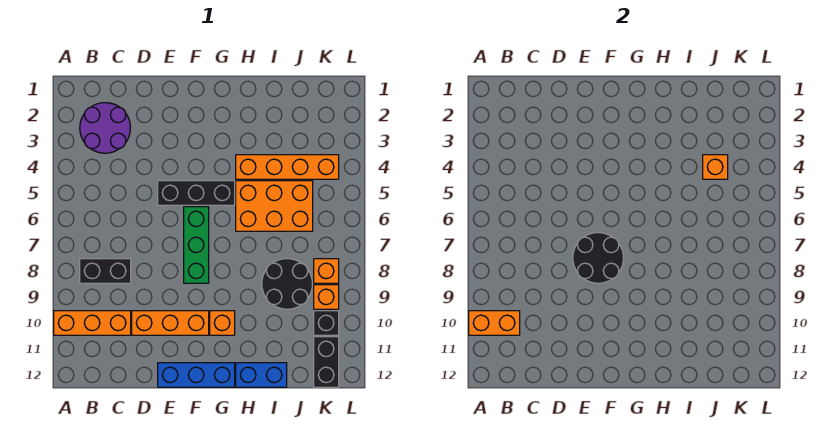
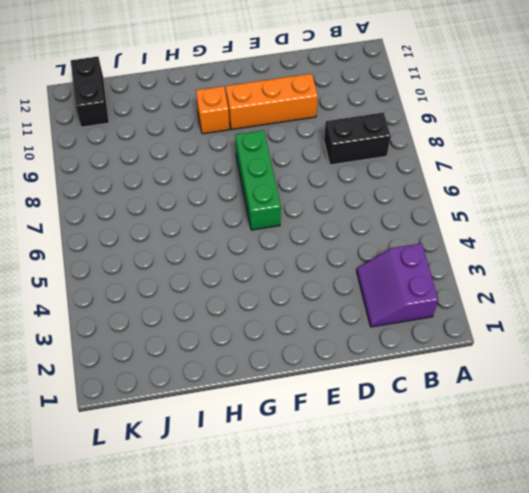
purple slope B2:C3 level 1 top B -> purple round brick B2:C3 level 1
none -> orange brick A10:C10 level 1
none -> black brick E5:G5 level 1
none -> blue brick E12:G12 level 1

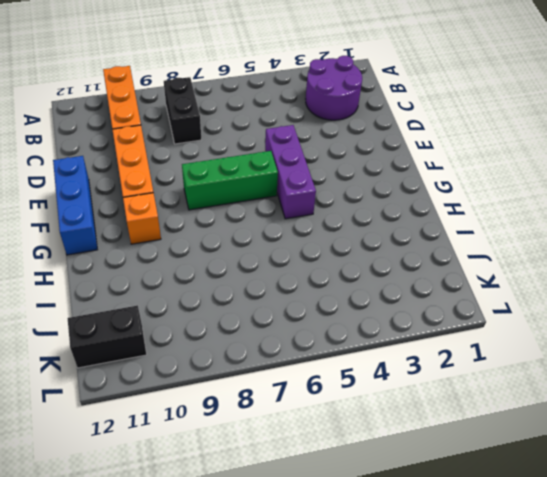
purple brick E5:G5 level 1 -> black brick E5:G5 level 1
none -> orange brick H4:K4 level 1
none -> orange brick H5:J6 level 1
none -> blue brick H12:I12 level 1

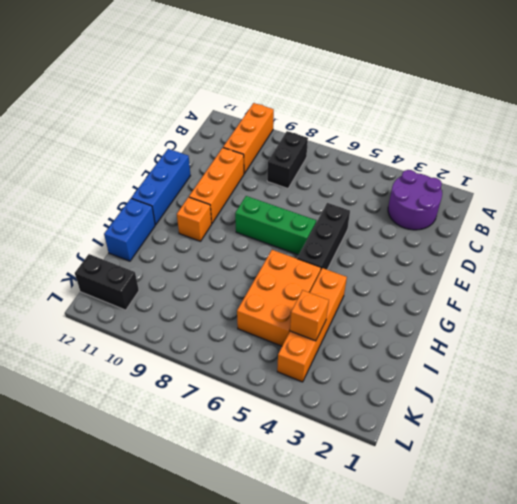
none -> black round brick I8:J9 level 1
none -> orange brick K8 level 1
none -> orange brick K9 level 1

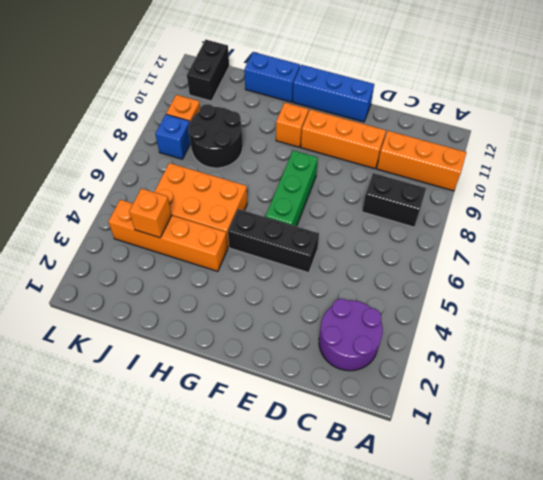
blue brick K8 level 1 -> orange brick K8 level 1
none -> black brick K10 level 1
none -> orange brick A10:B10 level 2
none -> black round brick E7:F8 level 2

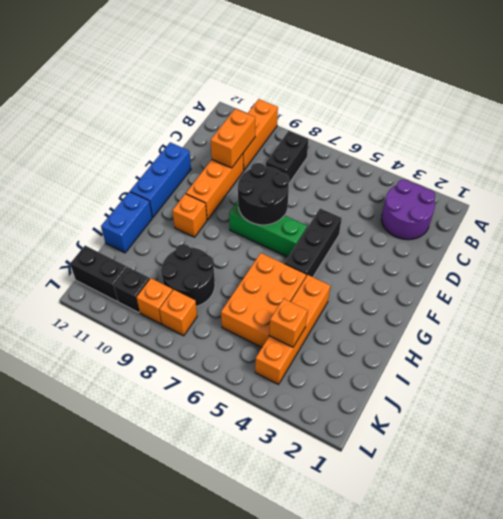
orange brick C10:D10 level 2 -> orange brick A10:B10 level 2

